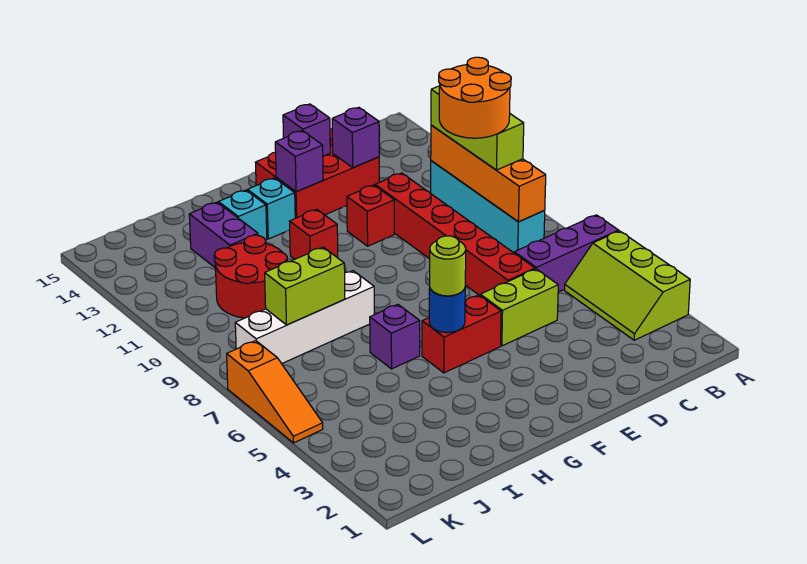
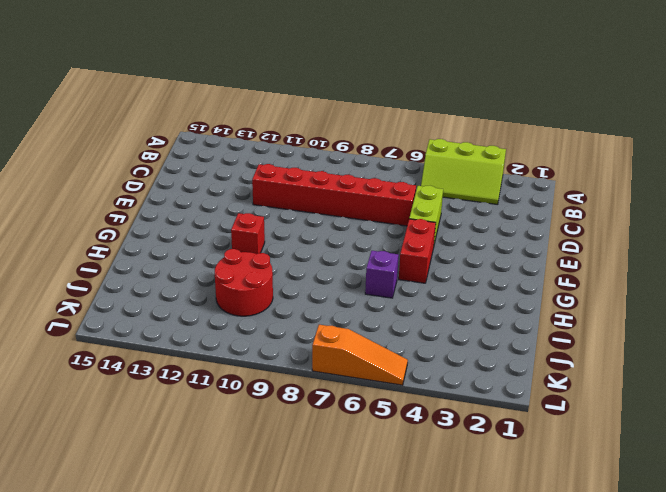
none -> purple brick A6:C6 level 1
none -> cyan brick B8:B11 level 1
none -> red brick D13:F14 level 1

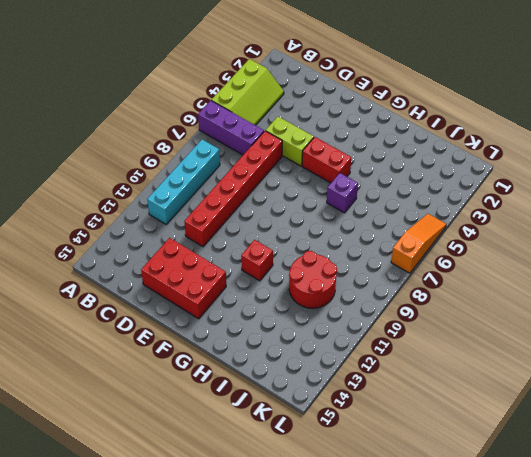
none -> red brick E11 level 1
none -> cyan brick G13 level 1
none -> white brick H8:K8 level 1

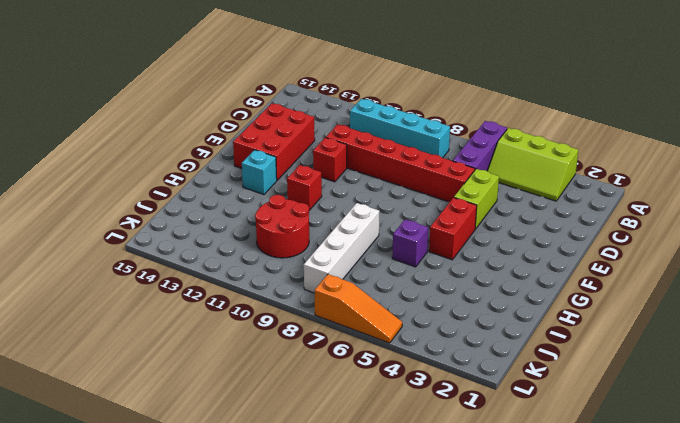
none -> cyan brick H13 level 1
none -> purple brick I12:I13 level 1
none -> orange brick B8:B11 level 2

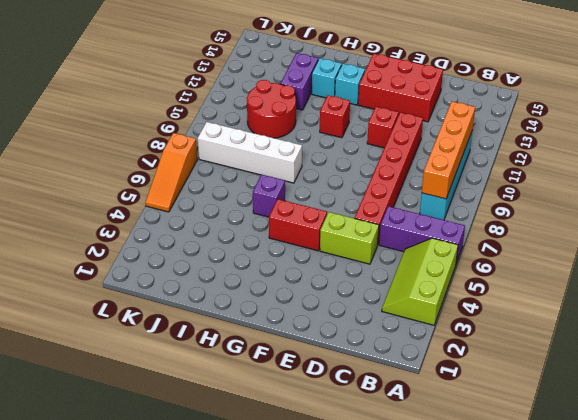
none -> purple brick D13 level 2
none -> purple brick E14 level 2
none -> purple brick F13 level 2

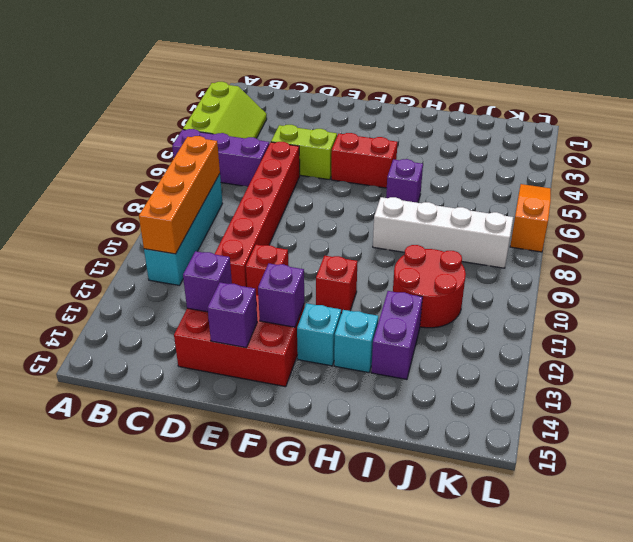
none -> blue round brick G5 level 2
none -> lime brick I8:J8 level 2
none -> lime brick B9:B11 level 3

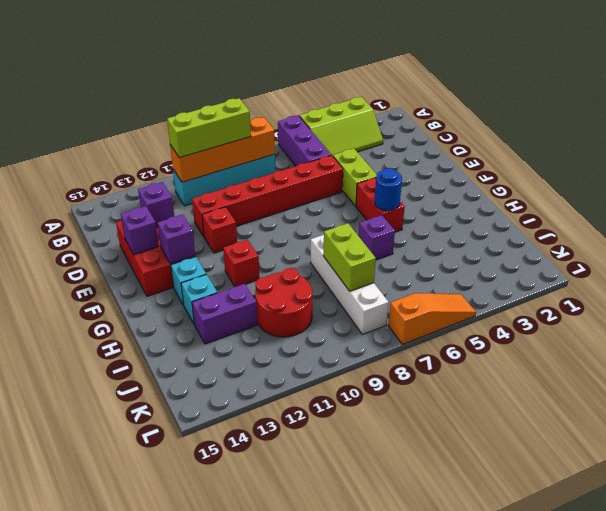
none -> lime round brick G5 level 3
none -> orange round brick B9:C10 level 4

